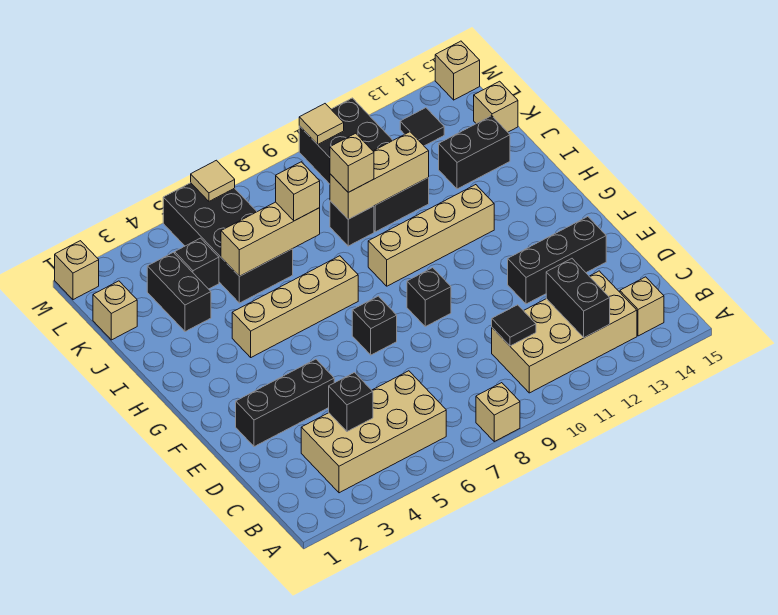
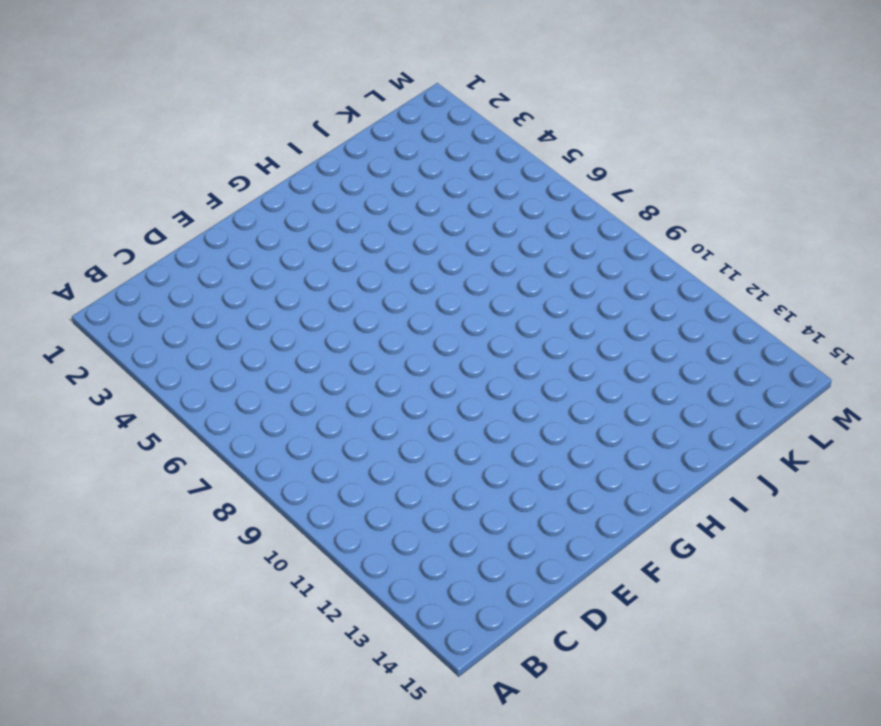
none -> tan brick A8 level 1
none -> tan brick B3:C6 level 1
none -> tan brick B10:C13 level 1
none -> tan brick B14 level 1

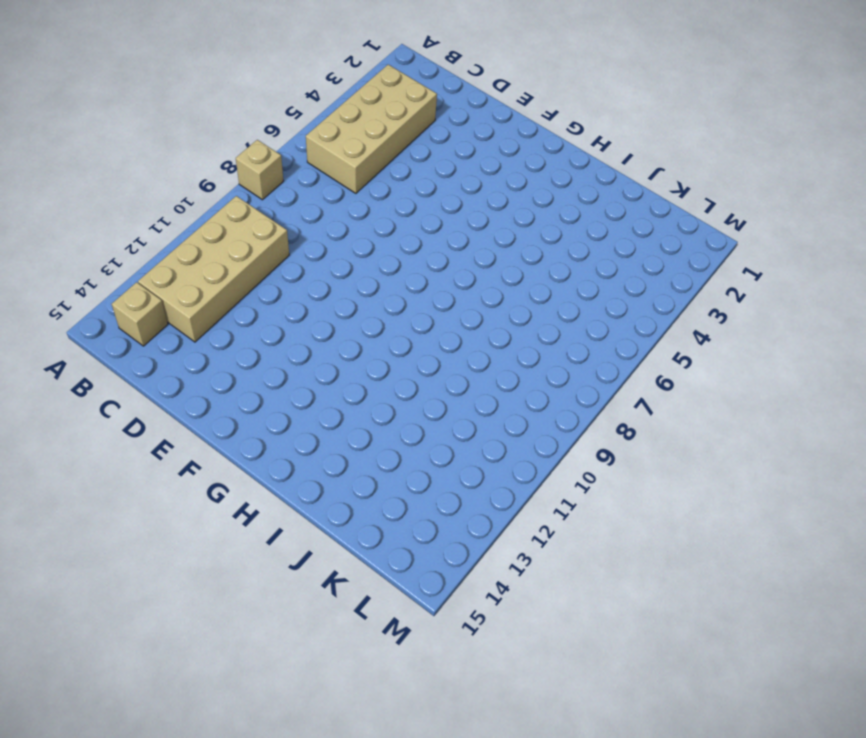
none -> black brick E2:E4 level 1
none -> black brick E12:E14 level 1
none -> black brick F7 level 1
none -> black brick F9 level 1

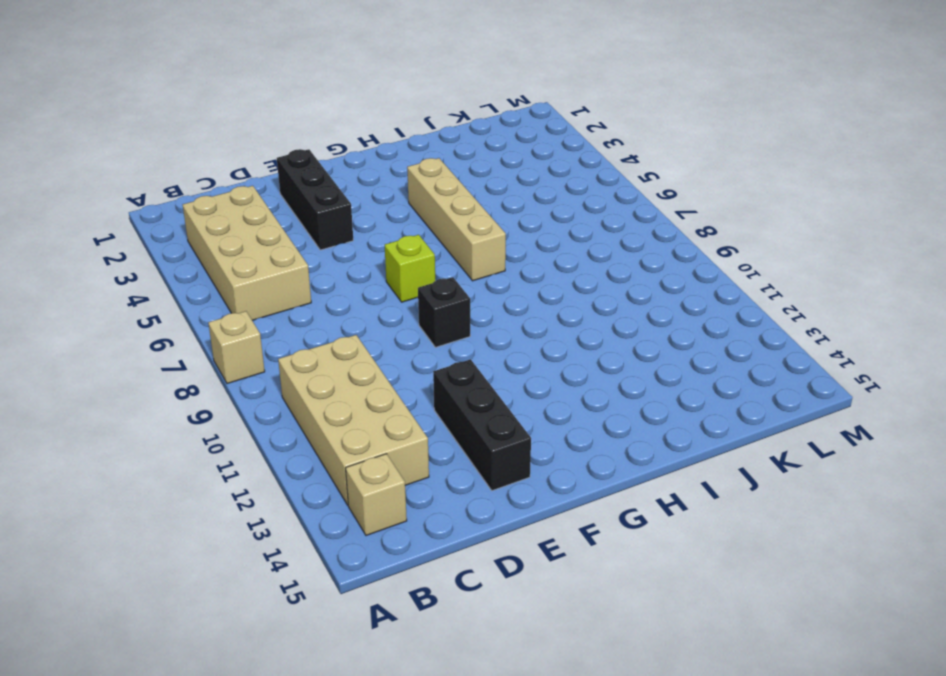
lime brick F7 level 1 -> black brick F7 level 1
none -> tan brick H9:H12 level 1
none -> black brick J3:K3 level 1
none -> black brick J5:M6 level 1
none -> black brick J9 level 1

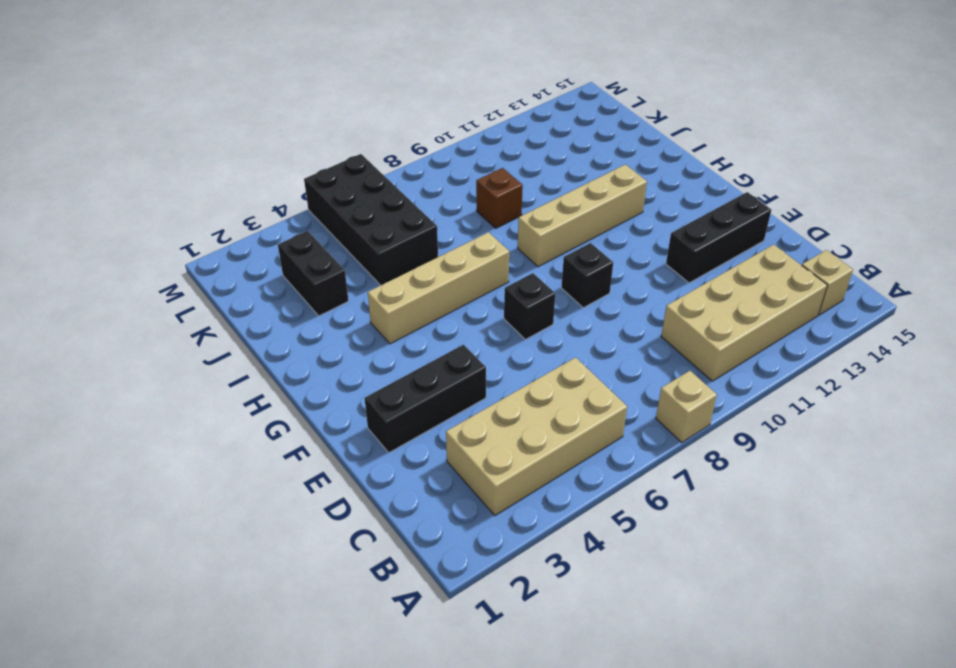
brown brick J9 level 1 -> black brick J9 level 1
none -> black brick J10:M11 level 1
none -> black brick J13:J14 level 1
none -> tan brick K1 level 1
none -> black brick K4 level 1

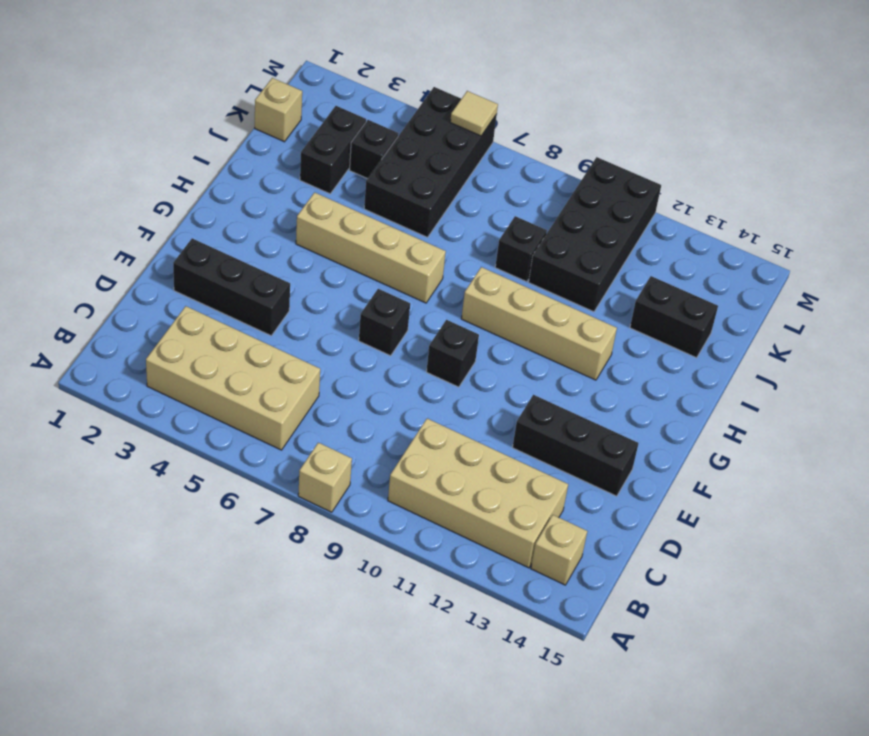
none -> tan brick K15 level 1
none -> black tile L13 level 1
none -> tan brick M1 level 1
none -> tan brick M15 level 1

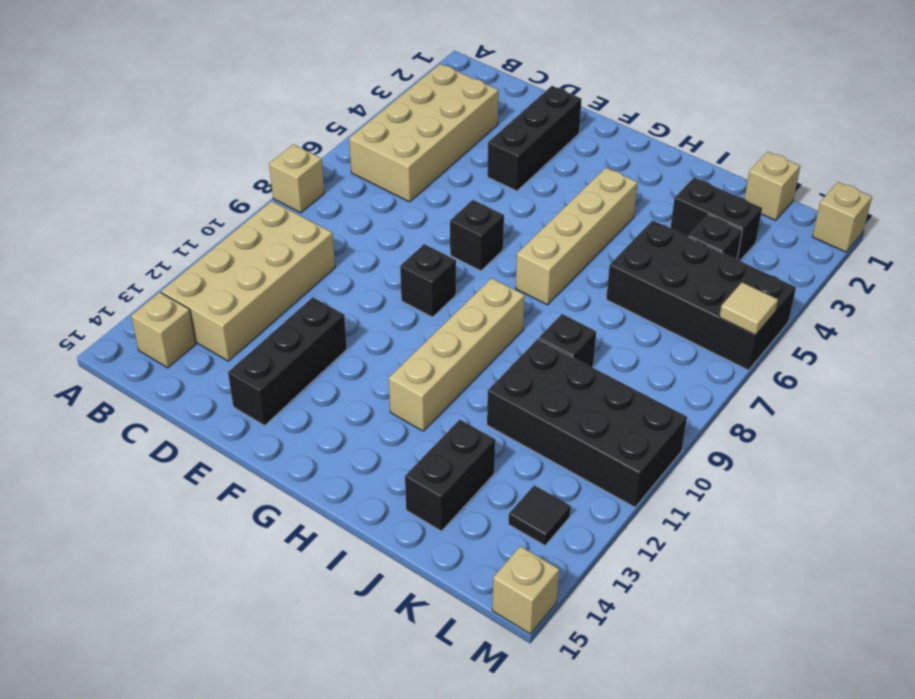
none -> tan brick K15 level 1
none -> black brick B12:C12 level 2
none -> black brick C4 level 2
none -> black tile C10 level 2

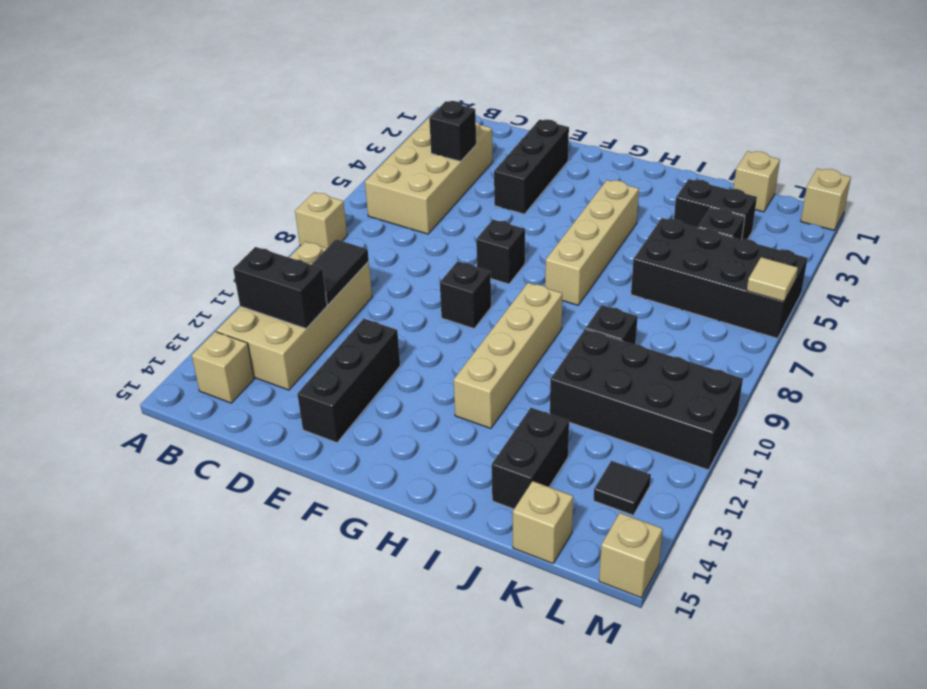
black tile C10:C11 level 2 -> black tile C10 level 2
none -> tan brick J5:J7 level 2
none -> tan brick J9:J11 level 2
none -> tan tile M10 level 2
none -> tan brick J7 level 3

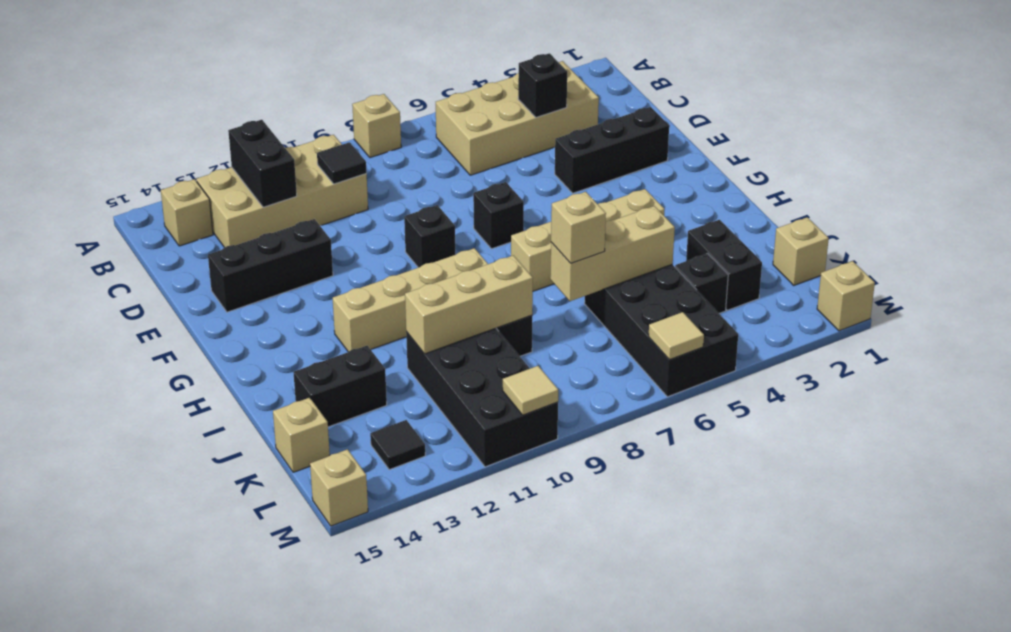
none -> tan brick J9 level 3

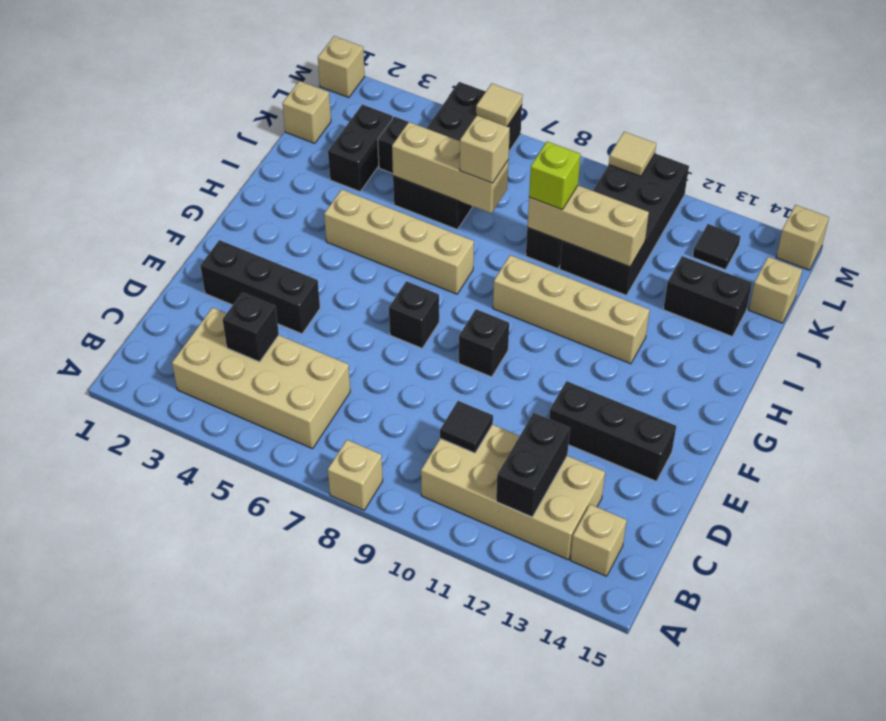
lime brick J9 level 3 -> tan brick J9 level 3

